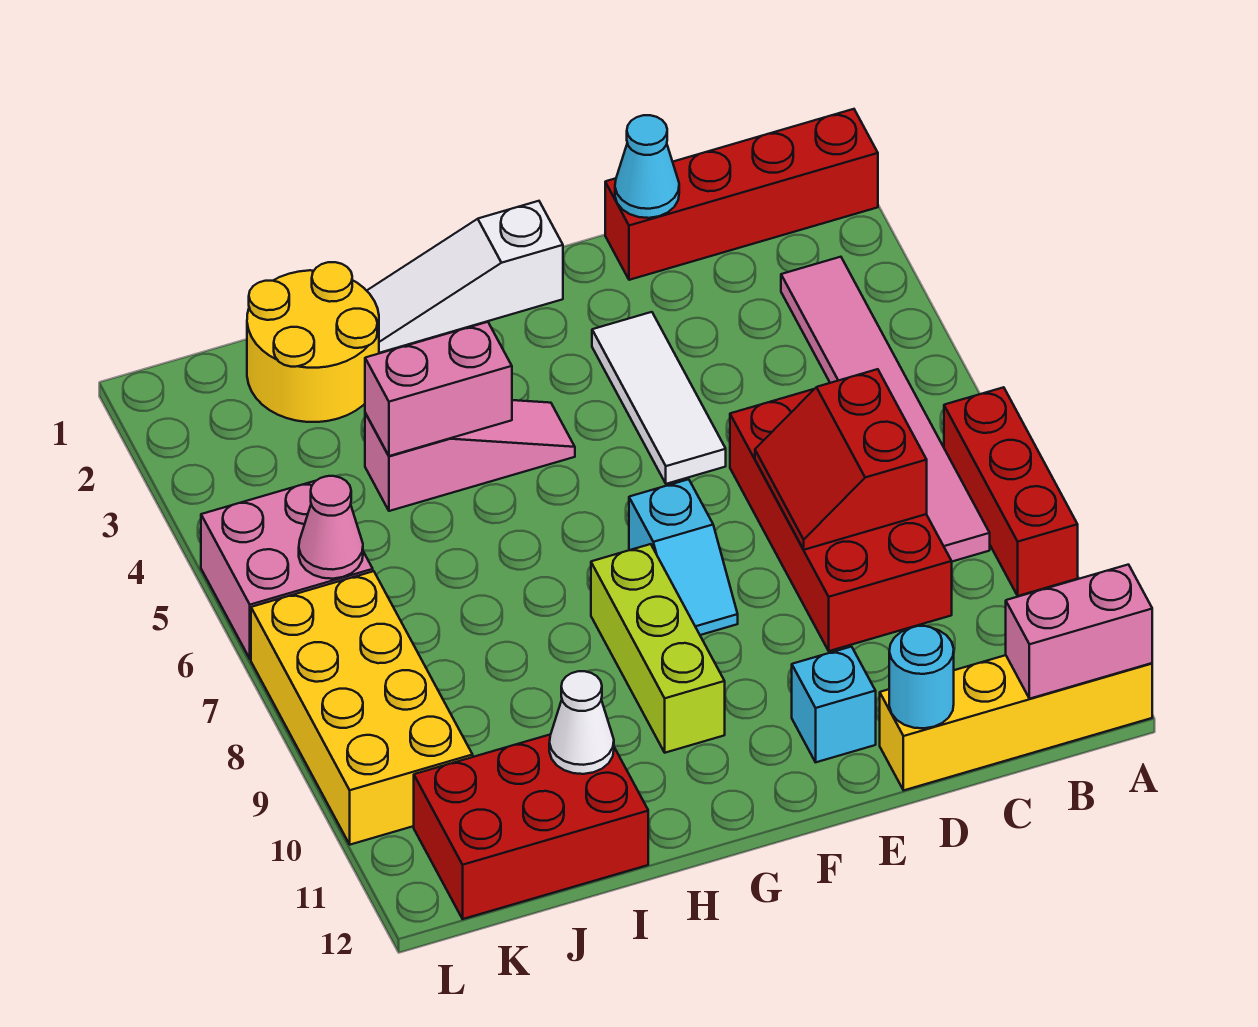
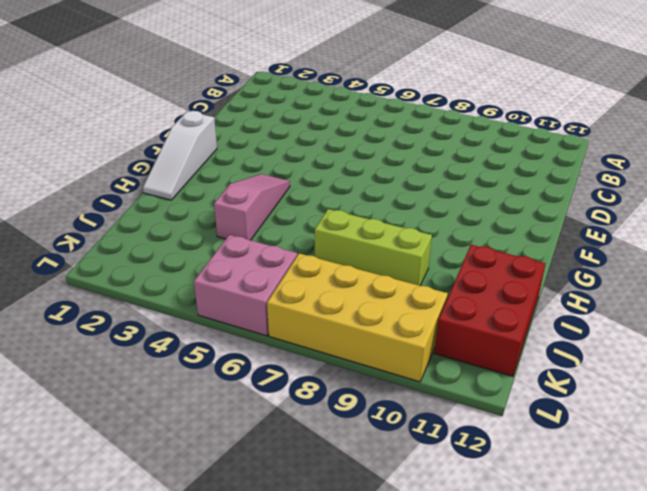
lime brick I7:I9 level 1 -> lime brick G8:G10 level 1
none -> red brick A1:D1 level 1
none -> red brick A7:A9 level 1
none -> yellow brick A12:D12 level 1

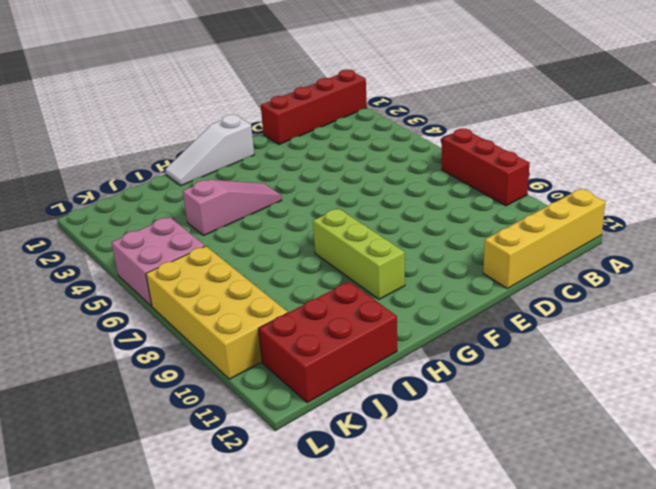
none -> pink tile B3:B8 level 1
none -> red brick C6:D9 level 1
none -> white tile E3:E5 level 1

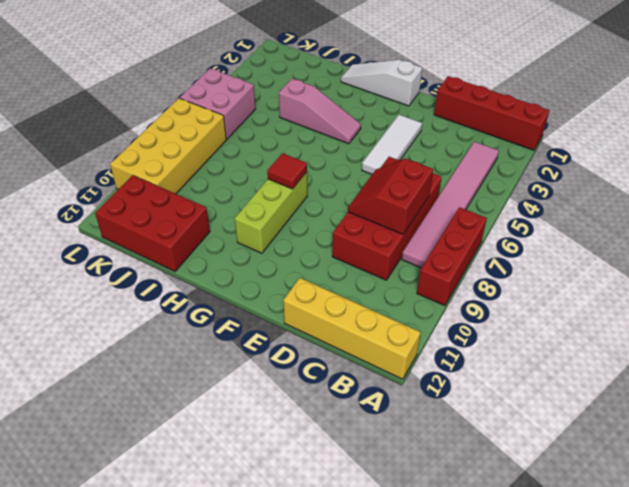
red tile G8 level 2 -> none
none -> cyan brick E11 level 1
none -> cyan slope F7:F8 level 1 top 7
none -> yellow round brick I1:J2 level 1

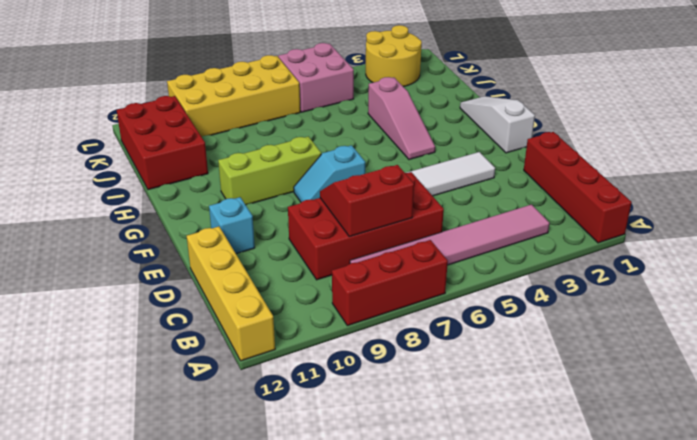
yellow round brick K2:L3 level 1 -> yellow round brick I1:J2 level 1
none -> pink brick A12:B12 level 2
none -> cyan cone D1 level 2
none -> cyan round brick D12 level 2

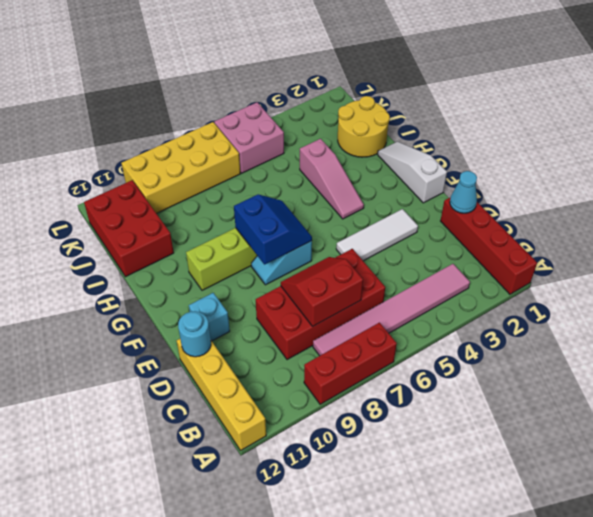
blue slope F7:G8 level 2 top 8 -> none
none -> pink brick A12:B12 level 2
none -> pink brick H4:I4 level 2
none -> white cone I11 level 2

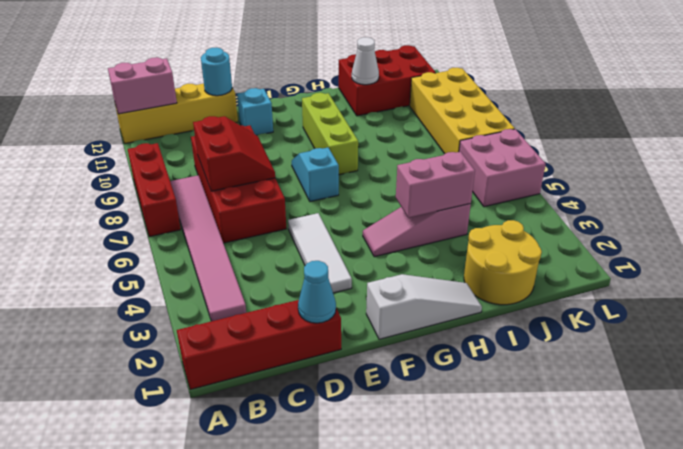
none -> pink cone K6 level 2

